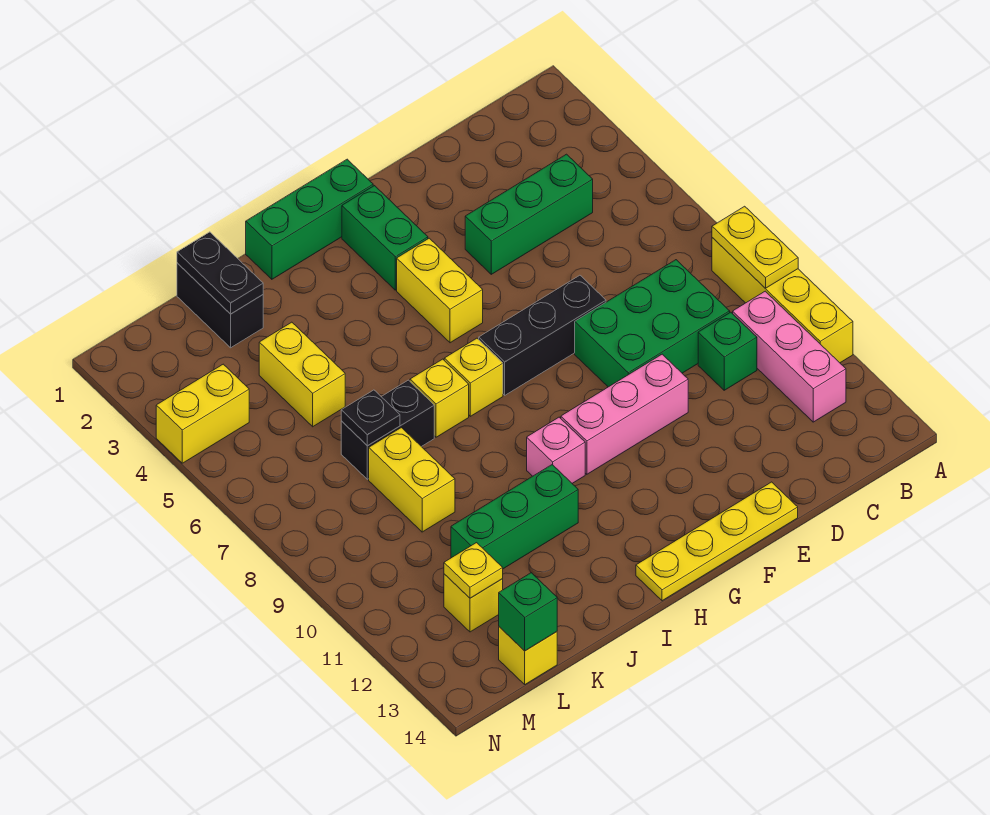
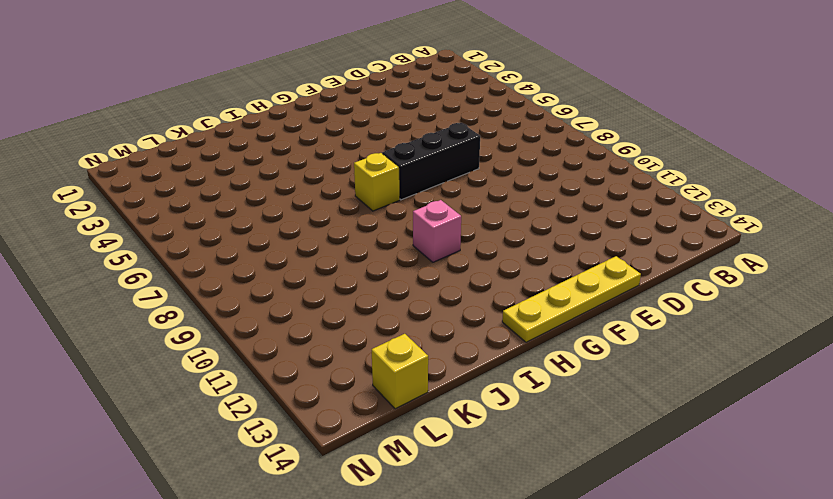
none -> yellow brick A8:A11 level 1
none -> pink brick B10:B12 level 1
none -> green brick C4:E4 level 1

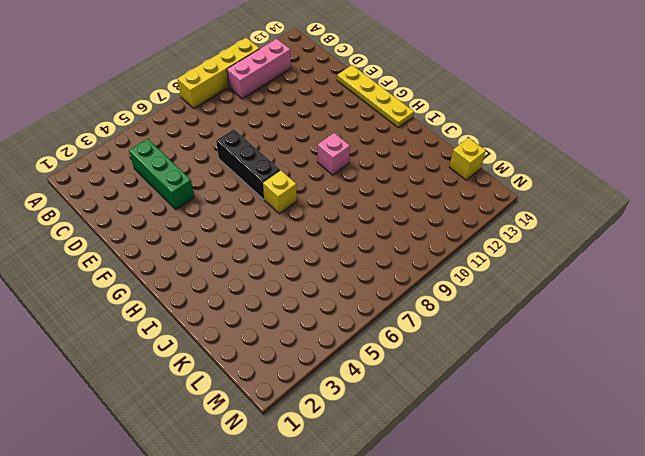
none -> green brick C8:E9 level 1
none -> green brick C10 level 1
none -> pink brick E10:G10 level 1

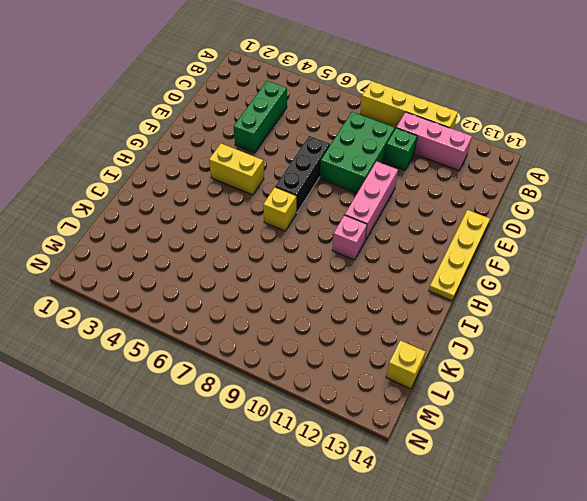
none -> green brick G1:I1 level 1
none -> green brick G2:G3 level 1
none -> yellow brick I7 level 1

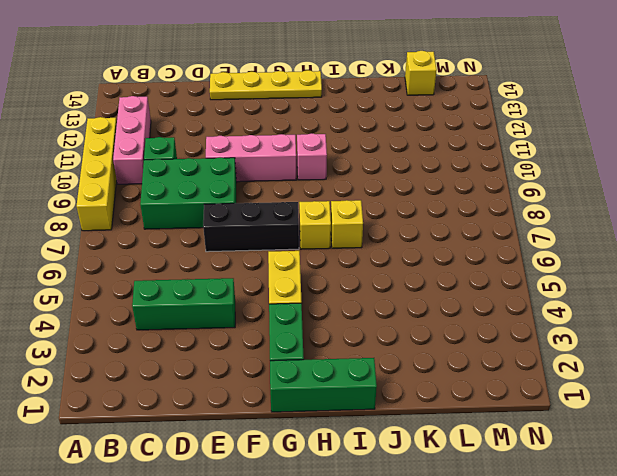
none -> green brick I11:K11 level 1
none -> black brick J7:K7 level 1
none -> black brick K1:K2 level 1

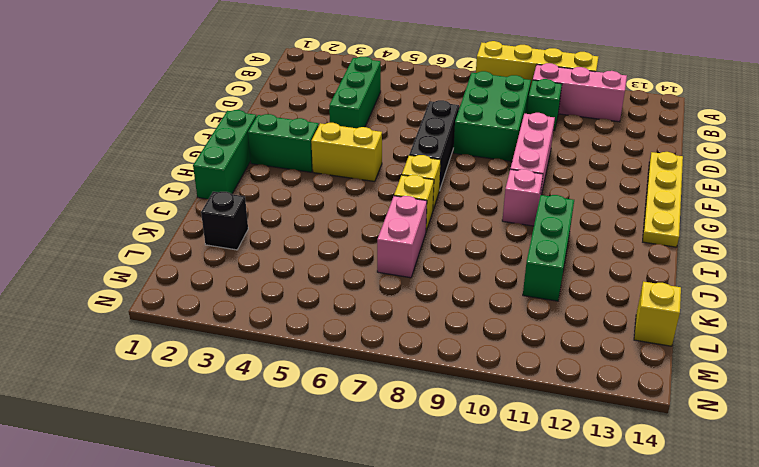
pink brick J7:K7 level 1 -> black brick J7:K7 level 1
black brick K2 level 1 -> black brick K1:K2 level 1
none -> yellow brick K4:K5 level 1
none -> yellow brick K8:K9 level 1
none -> yellow brick L12 level 1

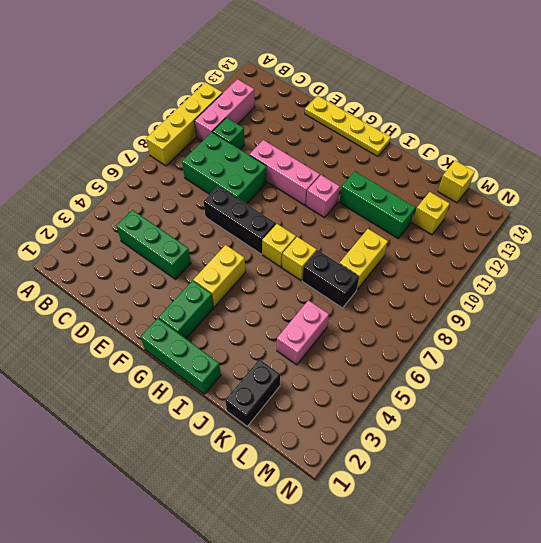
pink brick K4:K5 level 1 -> yellow brick K4:K5 level 1
none -> yellow brick M4:N4 level 1
none -> yellow plate A8:A9 level 2
none -> black plate K1:K2 level 2

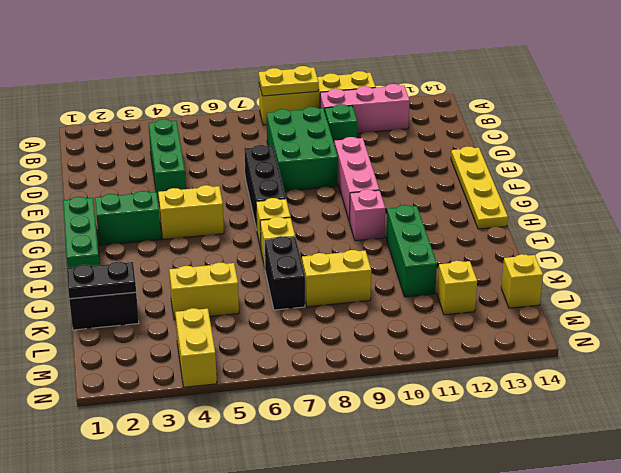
none -> black plate K7 level 2
none -> yellow plate L12 level 2
none -> green brick L14 level 2

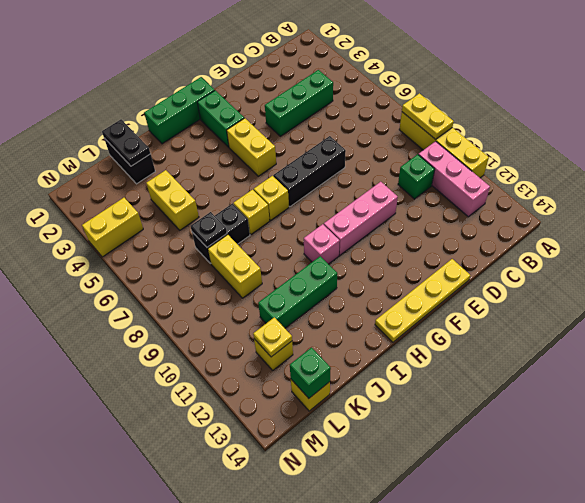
none -> green brick C8:E9 level 1

